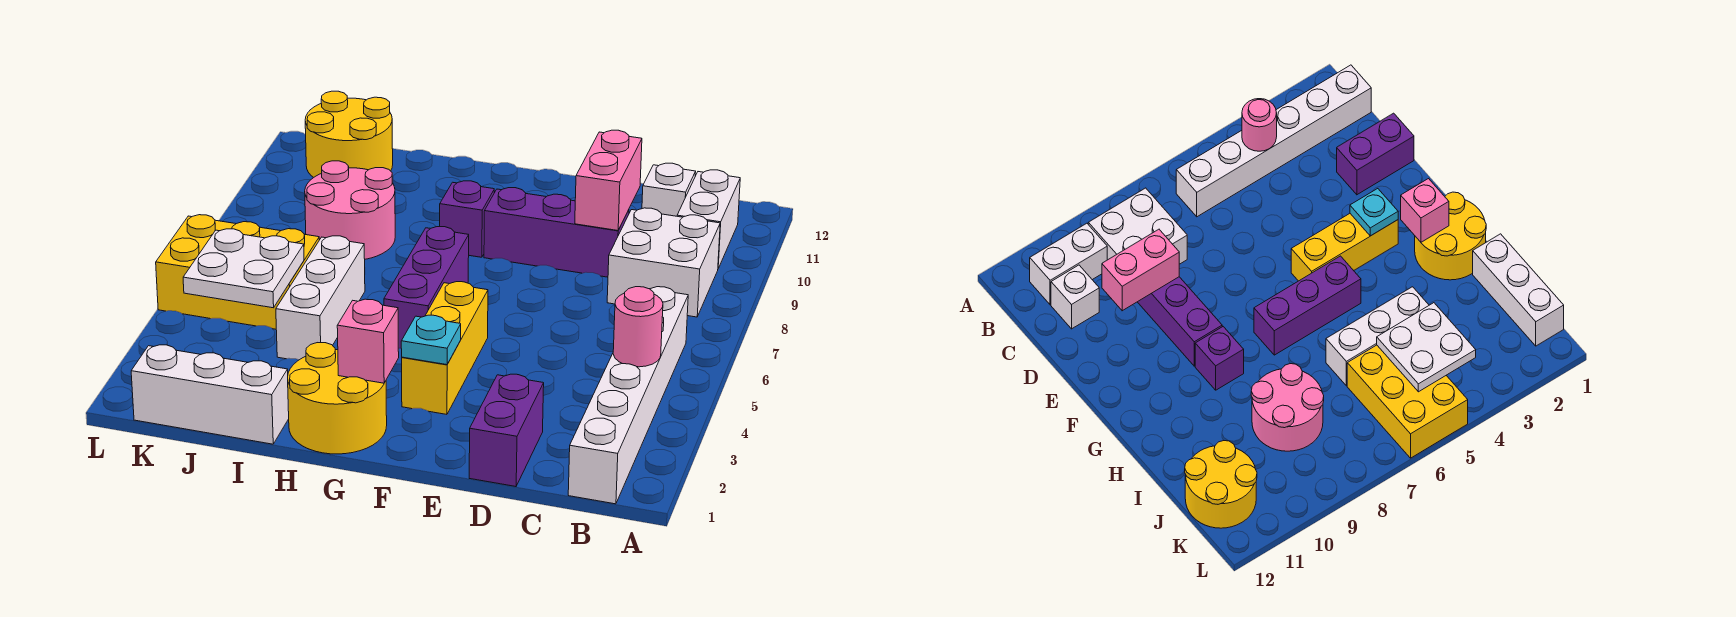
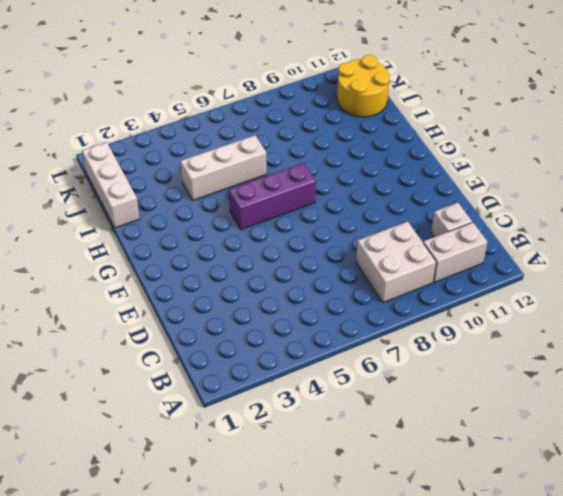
none -> white brick B1:B6 level 1
none -> purple brick D1:D2 level 1
none -> purple brick D9:F9 level 1

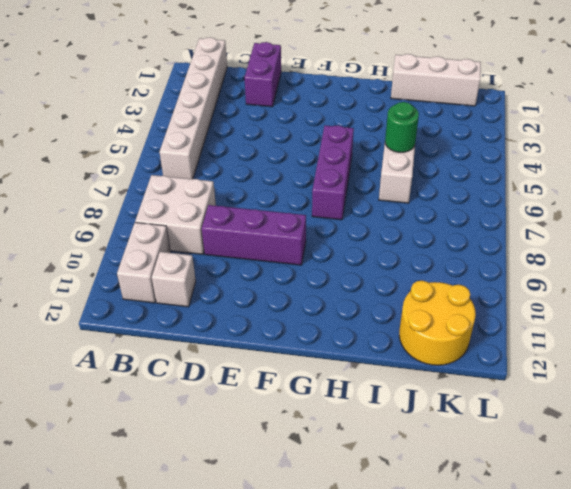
green round brick I5 level 2 -> none
none -> yellow brick F3:F5 level 1
none -> yellow round brick G1:H2 level 1
none -> purple brick G9 level 1

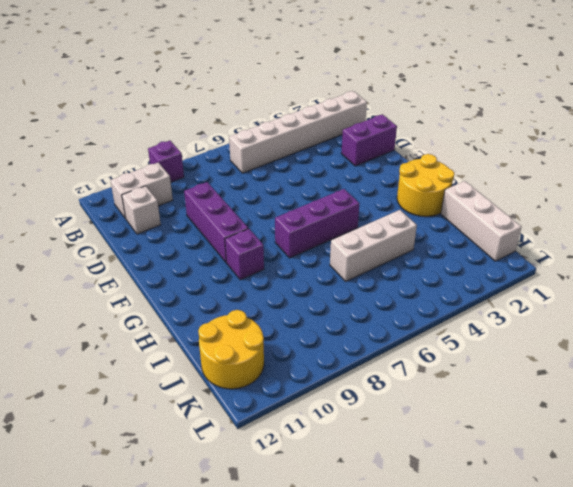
purple brick A9 level 1 -> none
none -> white brick B8:C9 level 1
none -> yellow brick F3:F5 level 1
none -> pink round brick I8:J9 level 1

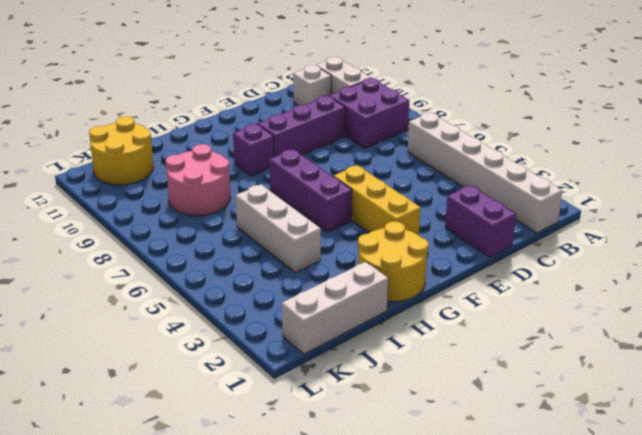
purple brick B8:C9 level 1 -> white brick B8:C9 level 1
none -> yellow brick J5:L6 level 1
none -> pink round brick B4 level 2
none -> pink brick D9:D10 level 2

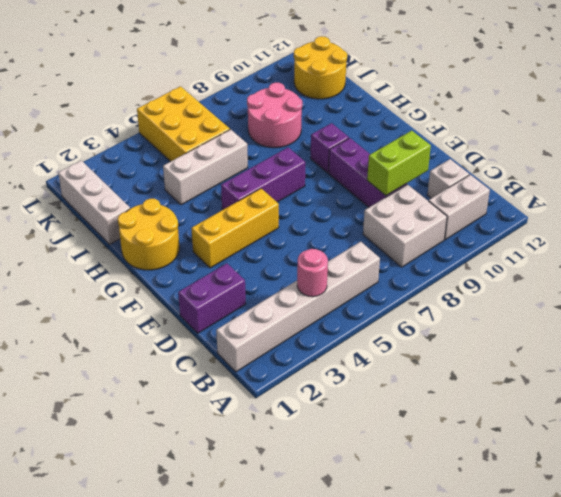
lime brick D9:D10 level 2 -> pink brick D9:D10 level 2
none -> cyan plate F3 level 2
none -> pink brick G2 level 2
none -> white plate J4:K5 level 2

